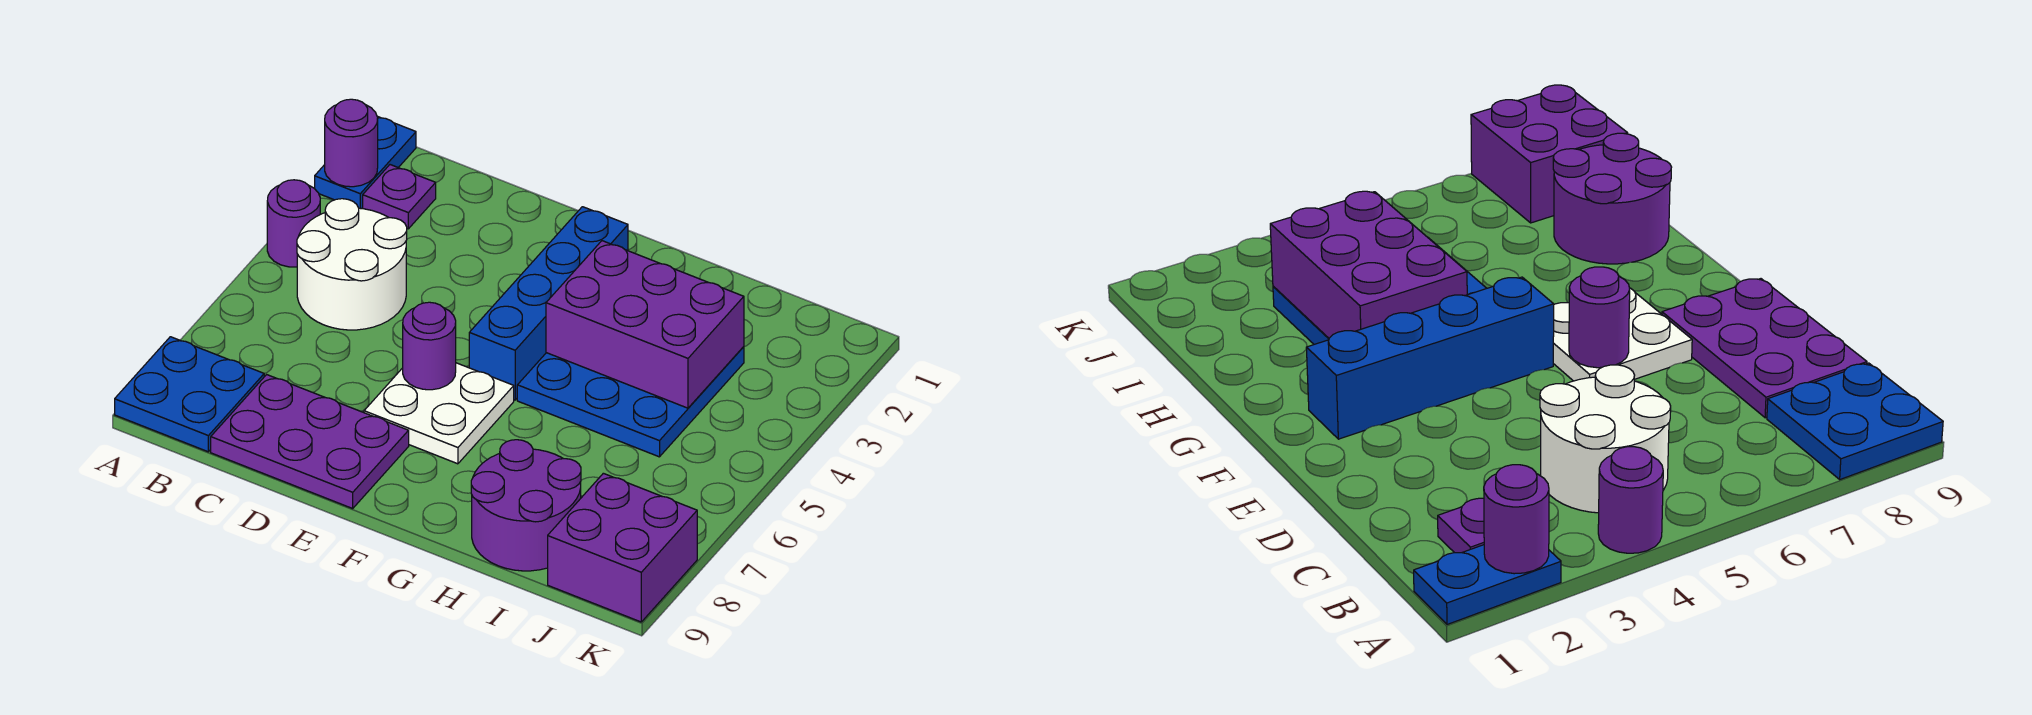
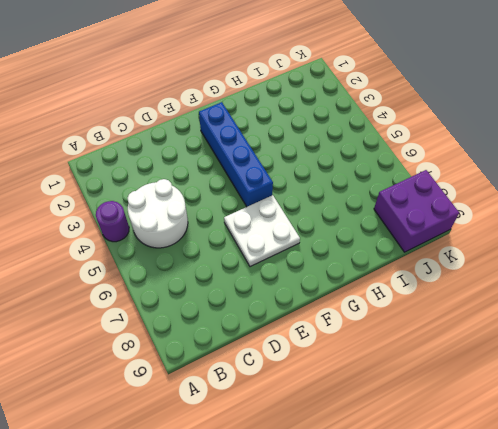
none -> blue plate A1:A2 level 1
none -> blue plate A8:B9 level 1
none -> purple plate B2 level 1

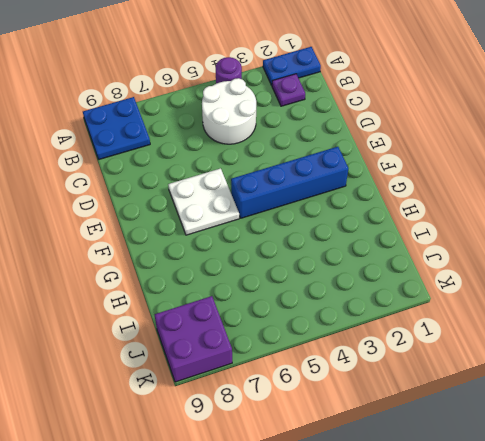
none -> purple plate C8:E9 level 1
none -> blue plate G3:I5 level 1
none -> purple round brick H8:I9 level 1

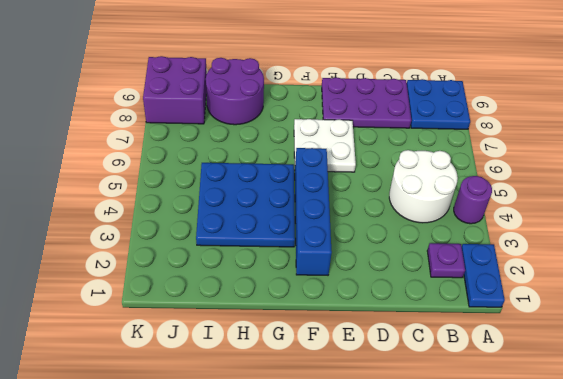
none -> purple round brick A2 level 2
none -> purple round brick E6 level 2
none -> purple brick G3:I4 level 2

